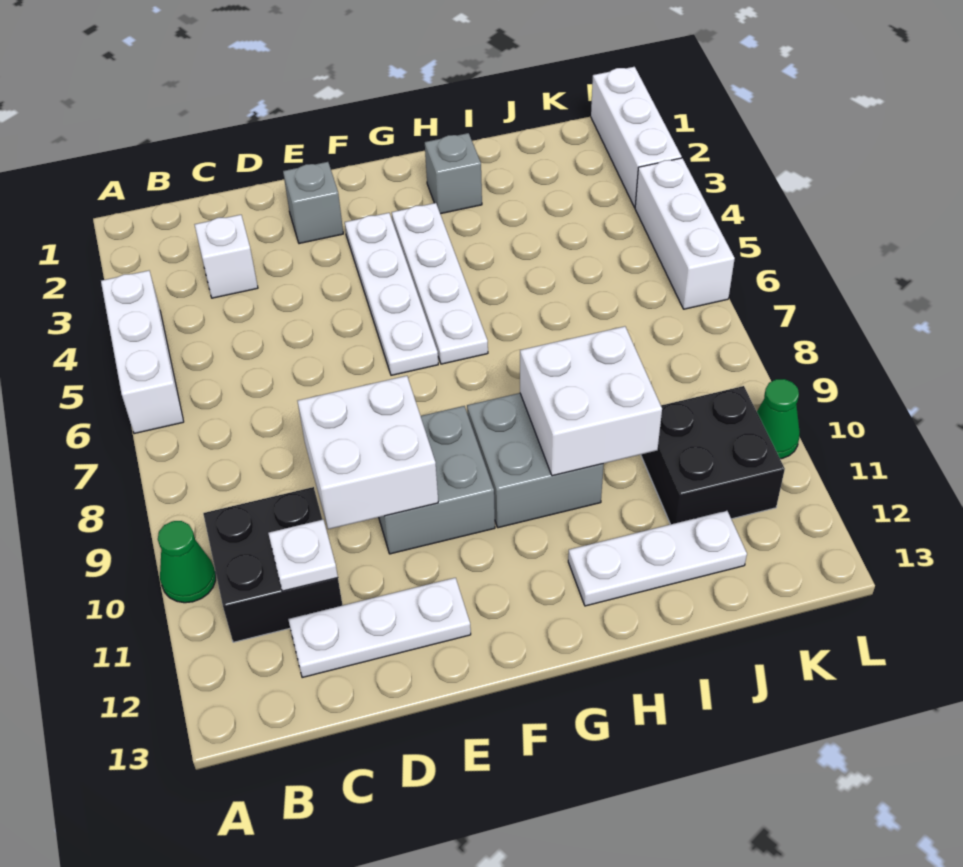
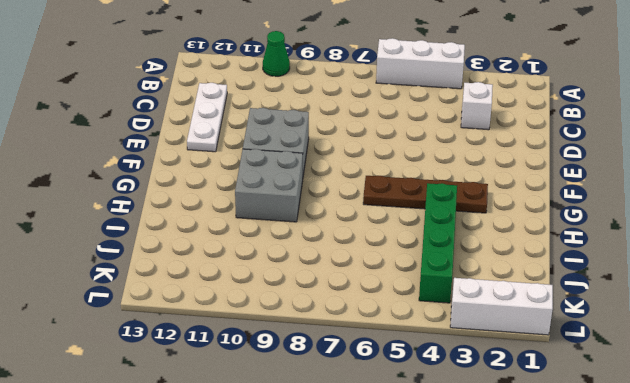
brown plate G3:G6 level 1 -> white plate G3:G6 level 1
green brick H4:K4 level 1 -> none
none -> black brick B10:C11 level 1
none -> grey brick E2 level 1
none -> white plate F3:F6 level 1

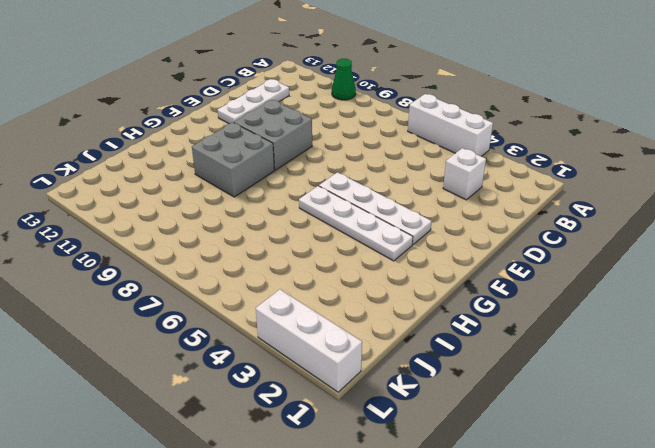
none -> black brick B10:C11 level 1
none -> grey brick E2 level 1
none -> grey brick H2 level 1

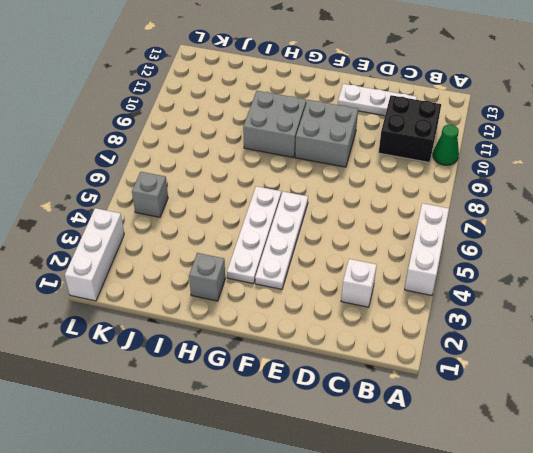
grey brick K5 level 1 -> grey brick E2 level 1
none -> white plate H12:J12 level 1
none -> black brick J10:K11 level 1
none -> white brick L4:L6 level 1

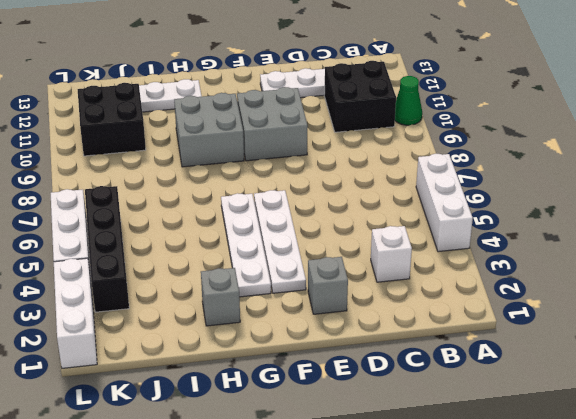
black brick K3:K6 level 1 -> none
none -> green cone L10 level 1
none -> white plate C11 level 2
none -> white brick D9:E10 level 2

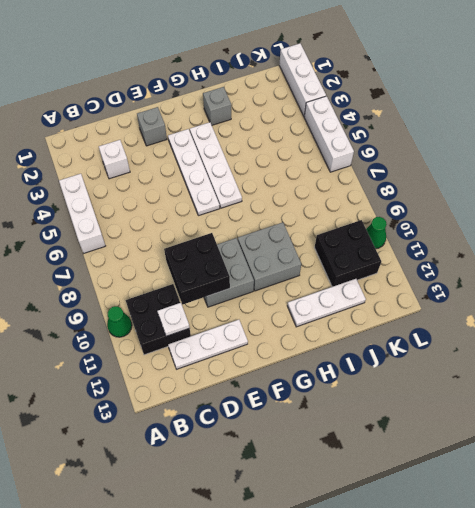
black brick D9:E10 level 2 -> white brick D9:E10 level 2
none -> white brick H9:I10 level 2

